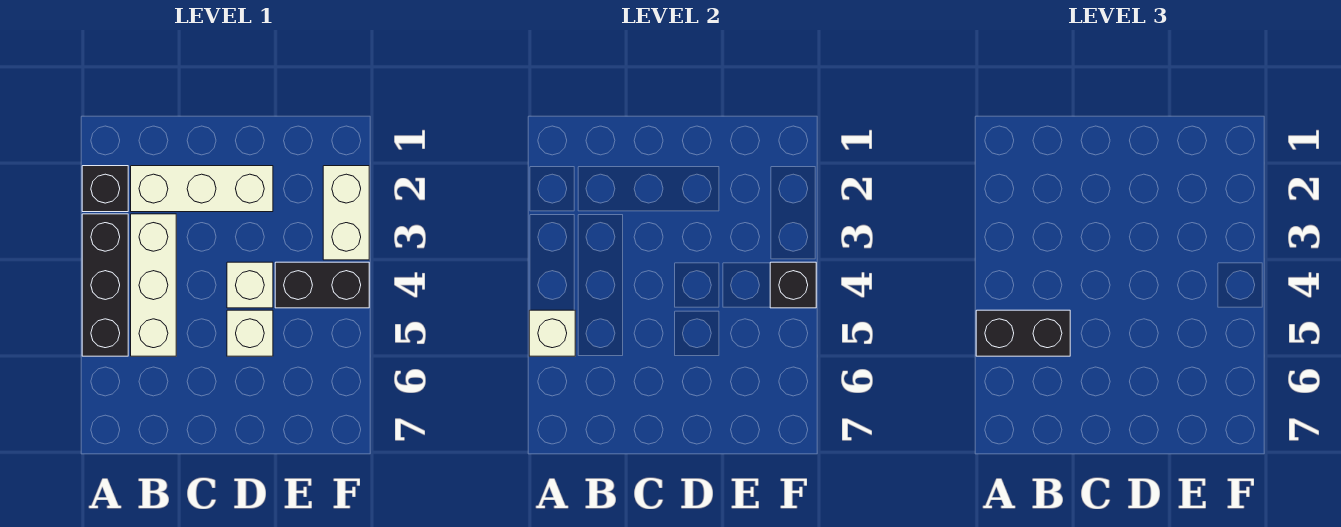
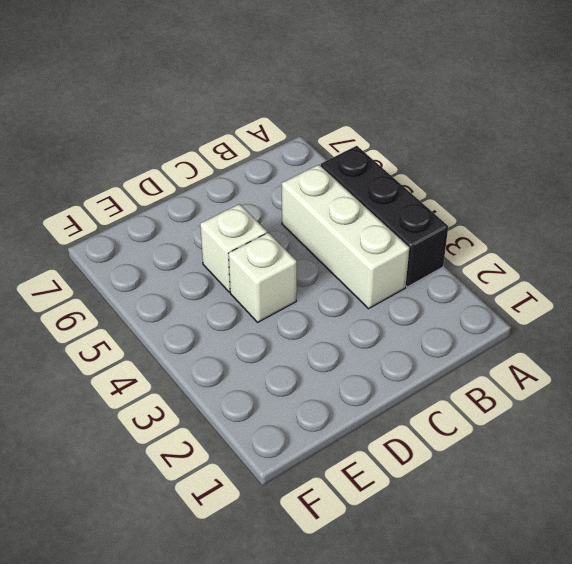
none -> black brick A2 level 1
none -> white brick B2:D2 level 1

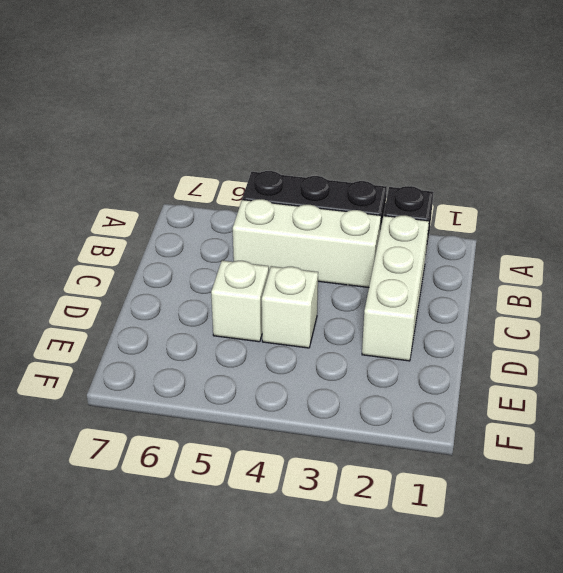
none -> black brick E4:F4 level 1
none -> white brick F2:F3 level 1

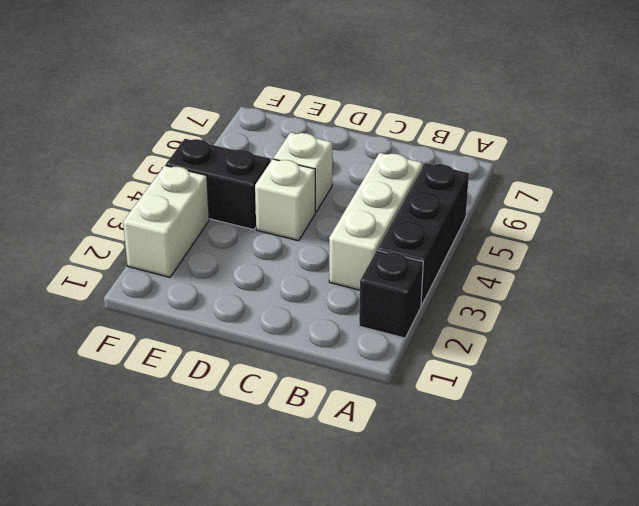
none -> white brick B2:D2 level 1
none -> white brick A5 level 2

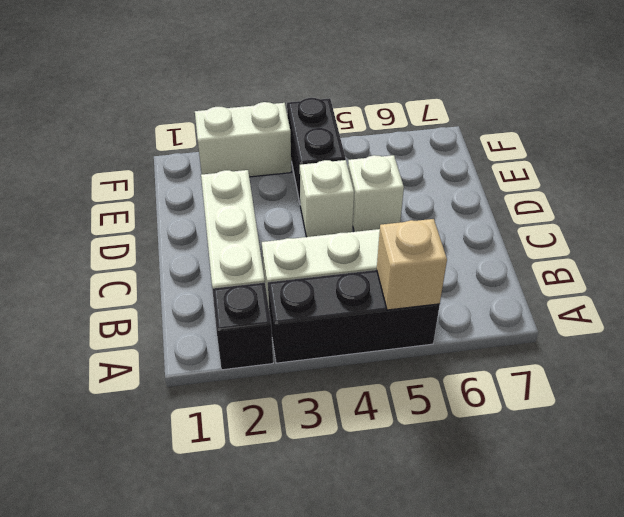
tan brick A5 level 2 -> white brick A5 level 2
none -> black brick F4 level 2
none -> black brick A5:B5 level 3

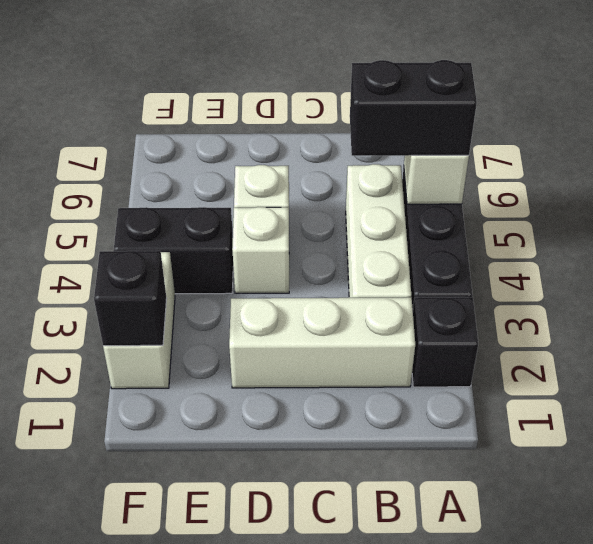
black brick F2 level 2 -> black brick F4 level 2

